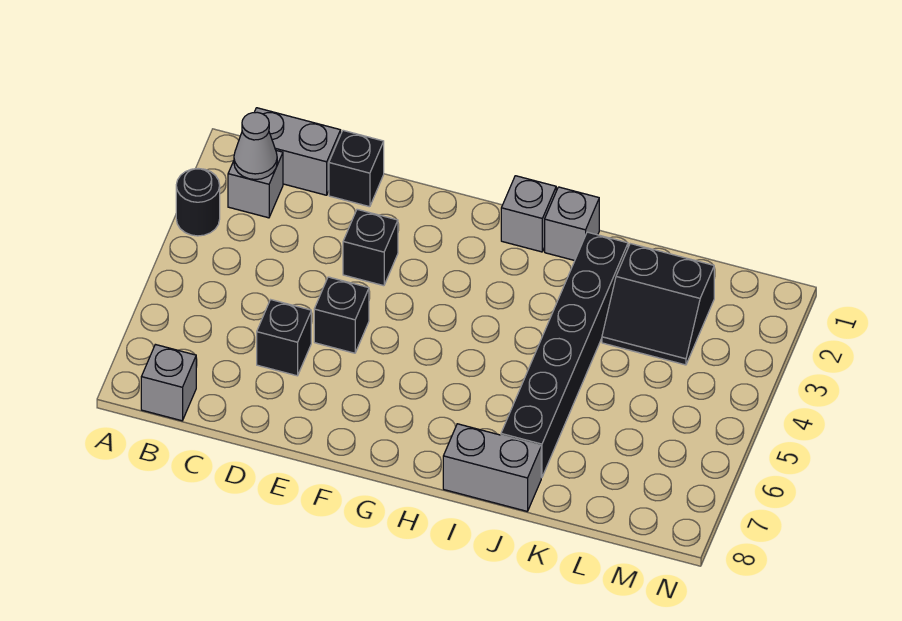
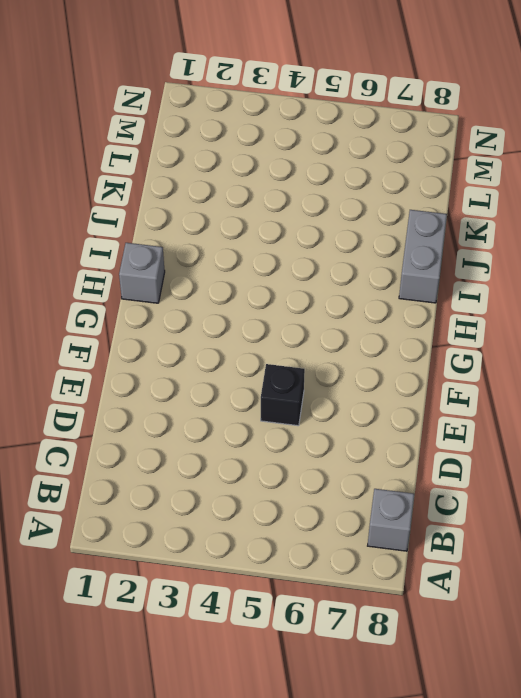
none -> black round brick A3 level 1
none -> grey brick B1:C1 level 1
none -> grey brick B2 level 1

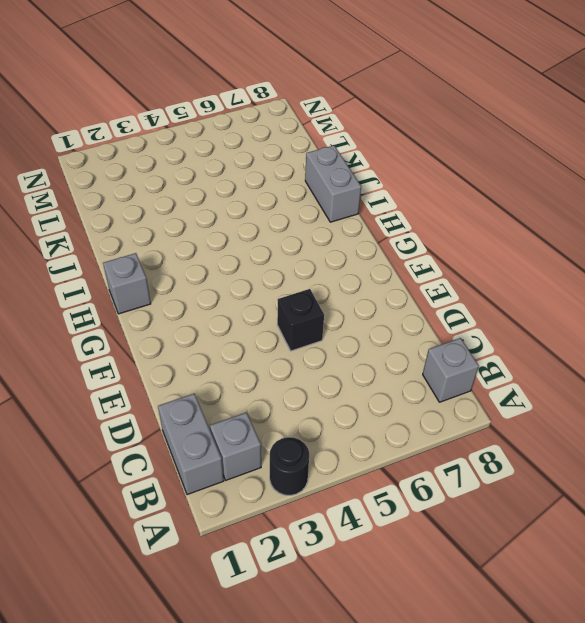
none -> black brick D1 level 1
none -> black brick D6 level 1
none -> black brick E3 level 1

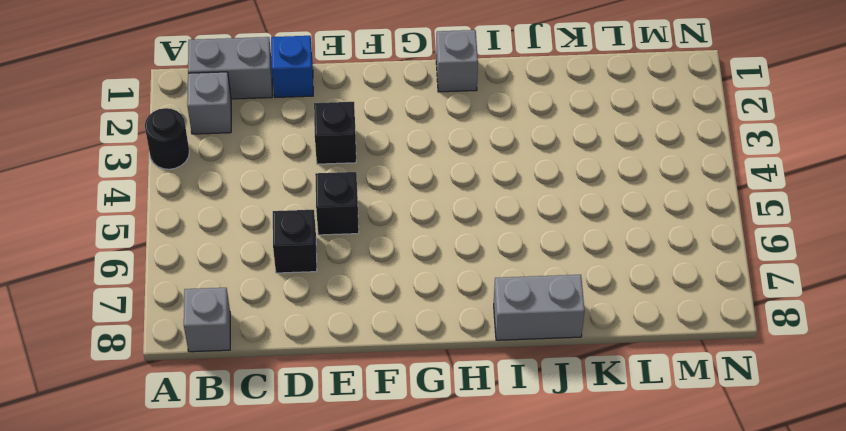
blue brick D1 level 1 -> black brick D1 level 1
none -> grey brick I1 level 1
none -> black brick J2:J7 level 1
none -> black slope K2:L3 level 1 top 2

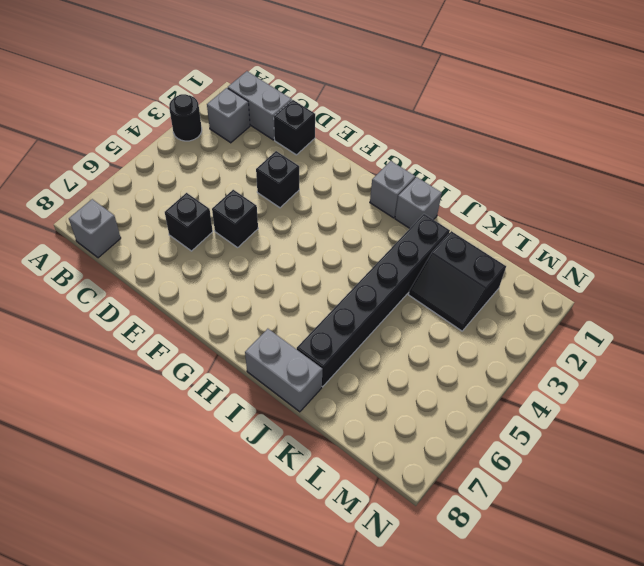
none -> grey cone B2 level 2

